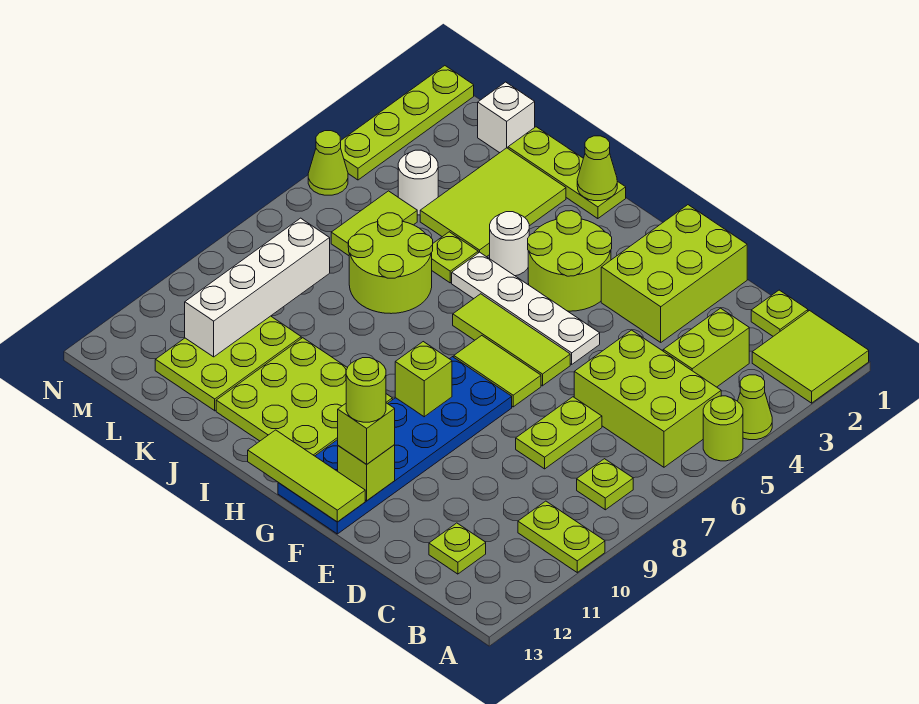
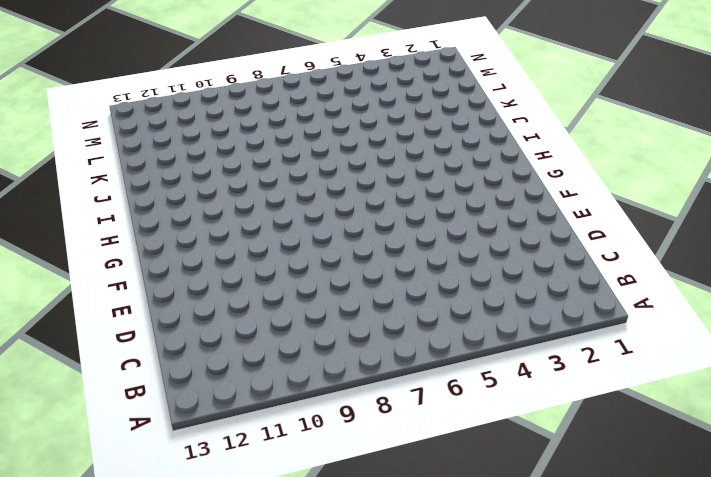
none -> lime tile A1:B2 level 1
none -> lime cone A4 level 1
none -> lime round brick A5 level 1
none -> lime plate A10:B10 level 1

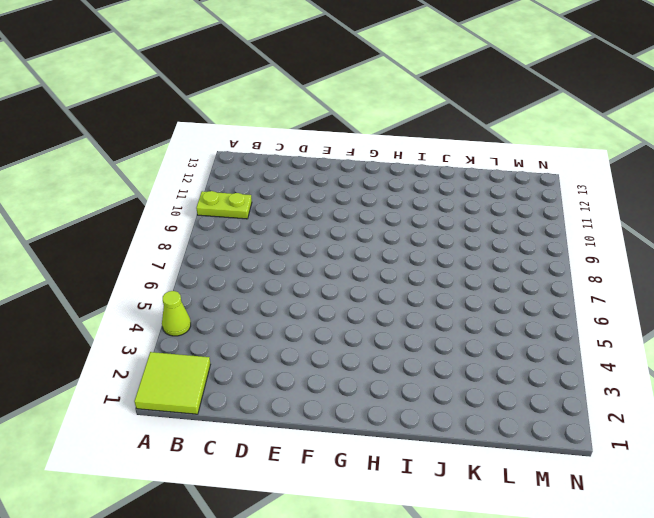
none -> lime round brick A5 level 1
none -> lime brick B5:D6 level 1
none -> lime plate B8 level 1
none -> lime plate C1 level 1

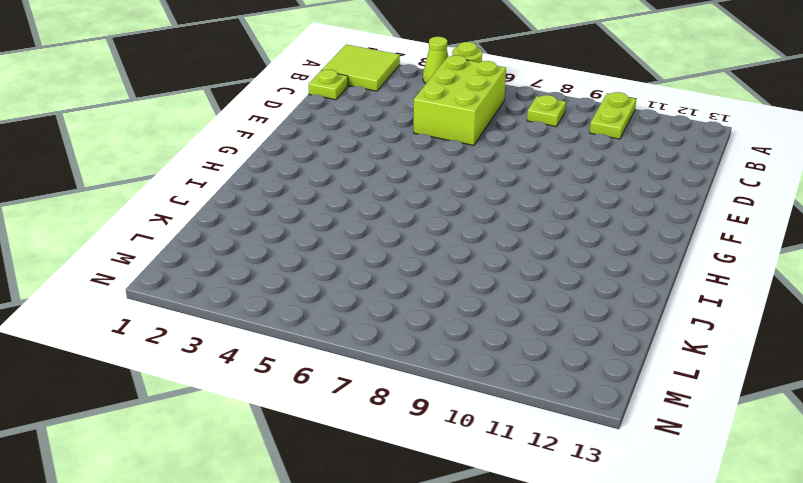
none -> lime brick C3:C4 level 1
none -> lime plate C12 level 1
none -> lime plate D7:D8 level 1
none -> lime brick E1:F3 level 1

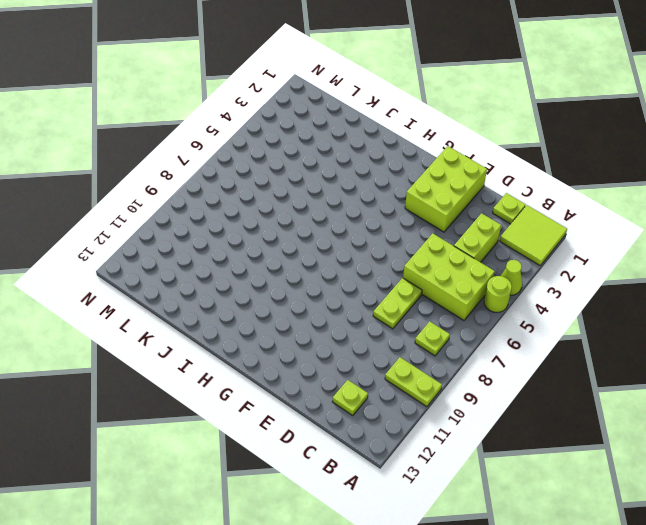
none -> white plate F5:I5 level 1
none -> lime tile F6:H6 level 1
none -> lime tile F7:G7 level 1
none -> blue plate F8:G13 level 1

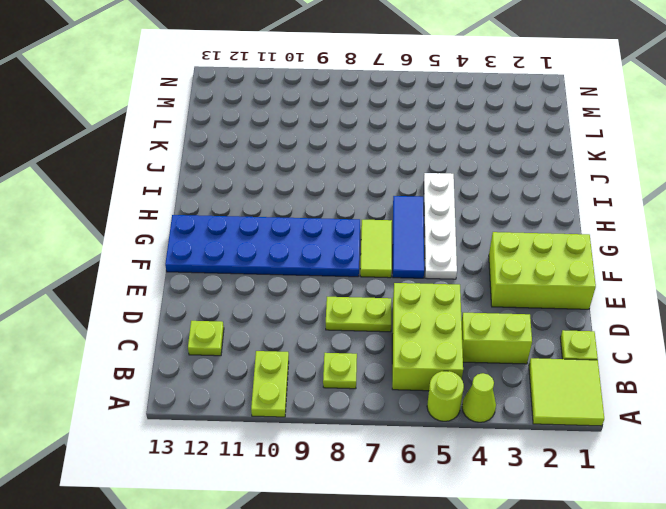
blue tile F6:H6 level 1 -> lime tile F6:H6 level 1
none -> lime round brick G3:H4 level 1
none -> lime plate H10:J12 level 1
none -> lime plate I1:K1 level 1
none -> white round brick I4 level 1

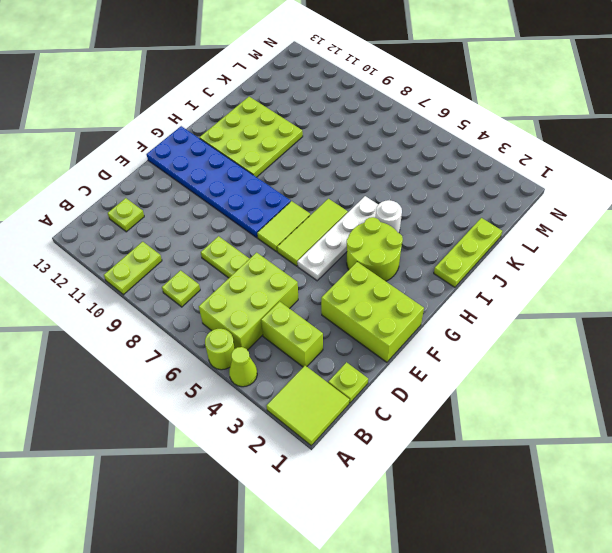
none -> lime tile J2:K4 level 1
none -> lime plate J5 level 1
none -> lime round brick J6:K7 level 1
none -> lime plate K10:L12 level 1

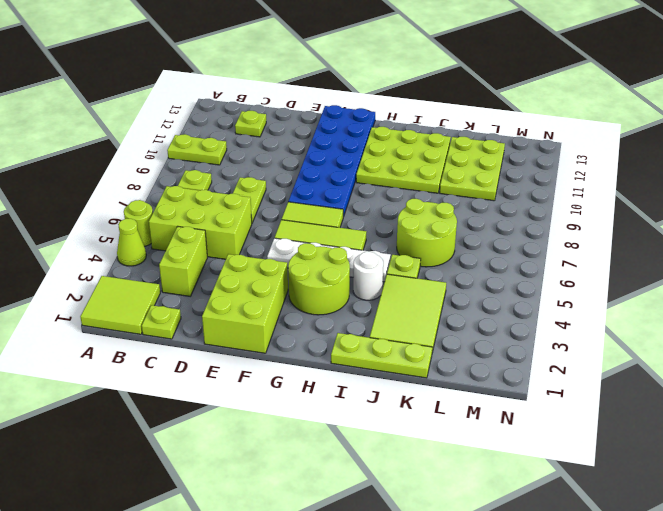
none -> white brick L1 level 1
none -> white round brick L4 level 1
none -> lime tile L5:L6 level 1
none -> lime plate N1:N4 level 1

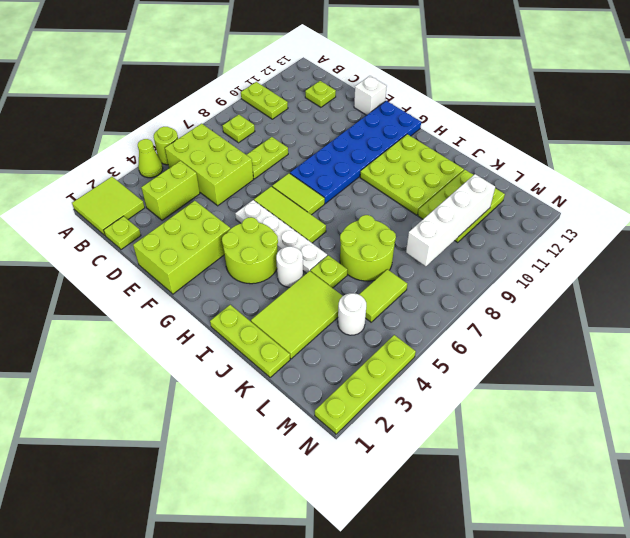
white brick E13 level 1 -> white brick L1 level 1
none -> lime cone N5 level 1
none -> lime brick F12 level 2
none -> lime tile F13:H13 level 2
none -> lime brick G9 level 2

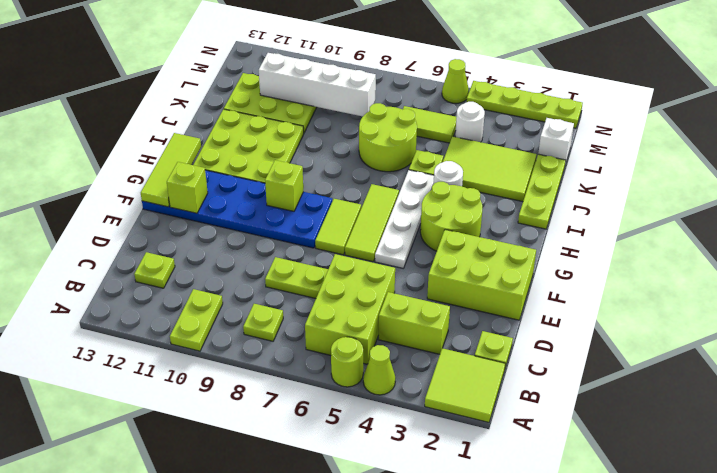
none -> lime cone I1 level 2
none -> lime brick F12 level 3
none -> lime round brick F12 level 4

